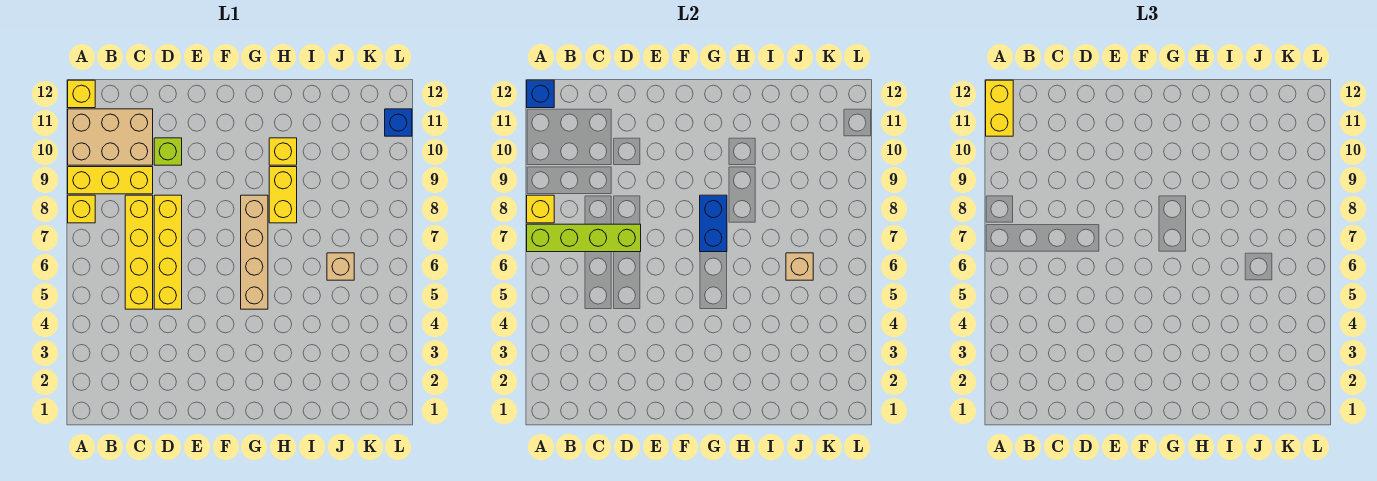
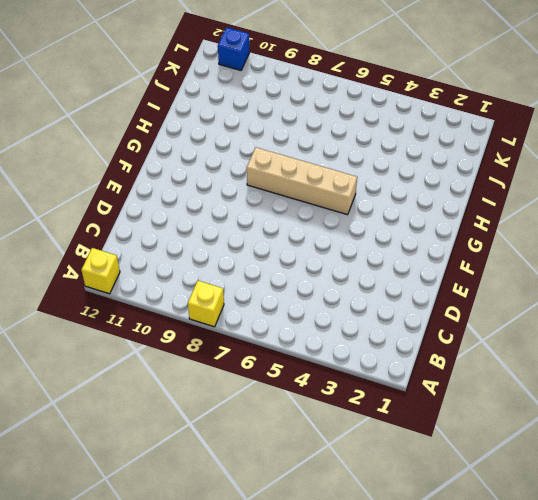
none -> yellow brick A9:C9 level 1
none -> tan brick A10:C11 level 1
none -> yellow brick C5:C8 level 1

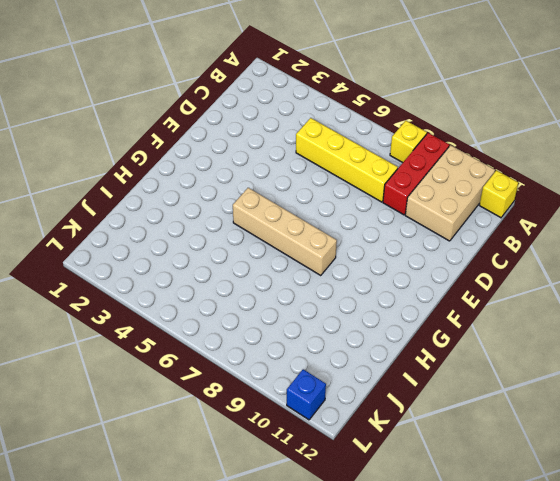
red brick A9:C9 level 1 -> yellow brick A9:C9 level 1
none -> yellow brick D5:D8 level 1
none -> lime brick D10 level 1
none -> yellow brick H8:H9 level 1

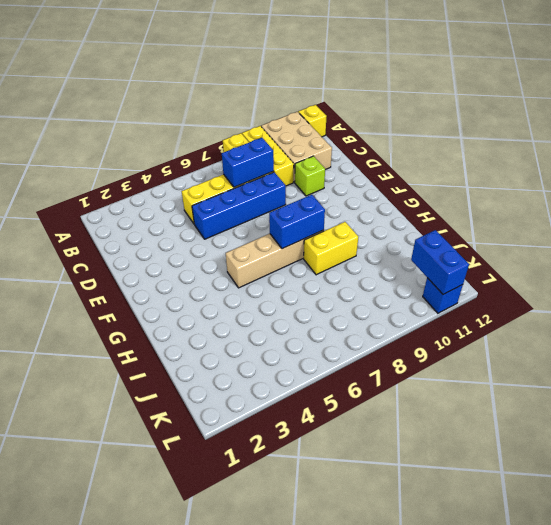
blue brick C7:C8 level 2 -> lime brick A7:D7 level 2
blue brick D5:D8 level 1 -> yellow brick D5:D8 level 1
blue brick K11:L11 level 2 -> none
none -> yellow brick H10 level 1
none -> tan brick J6 level 1
none -> yellow brick A8 level 2

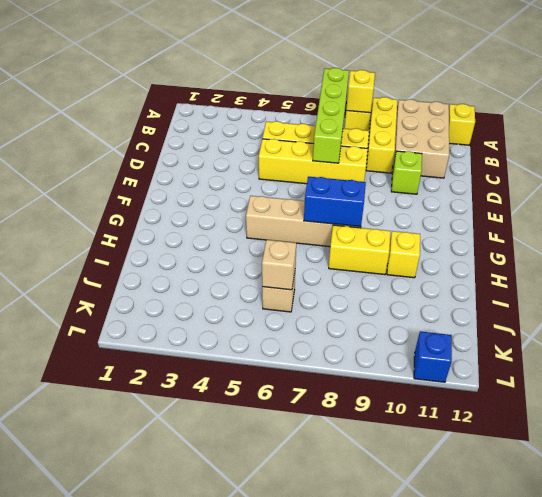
none -> blue brick A12 level 2
none -> yellow brick A11:A12 level 3

